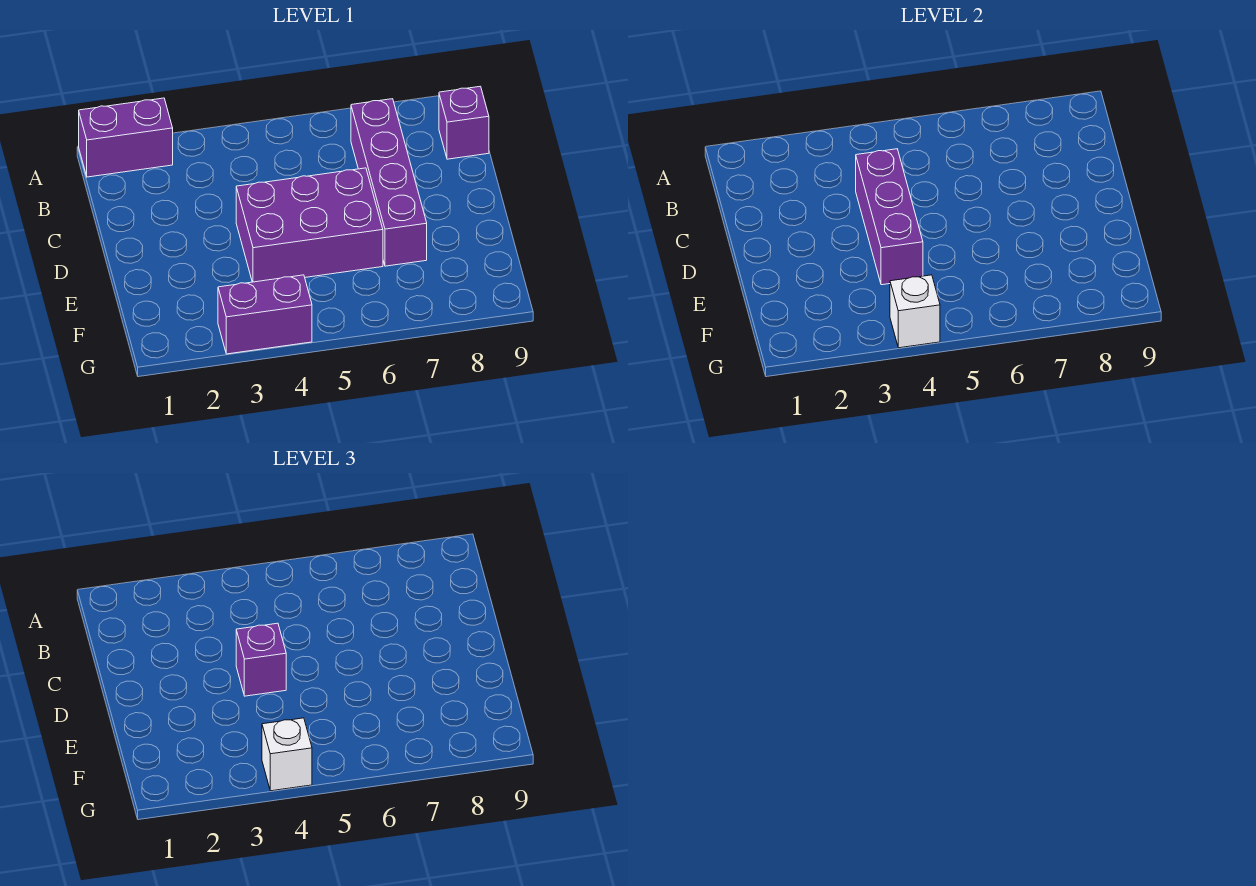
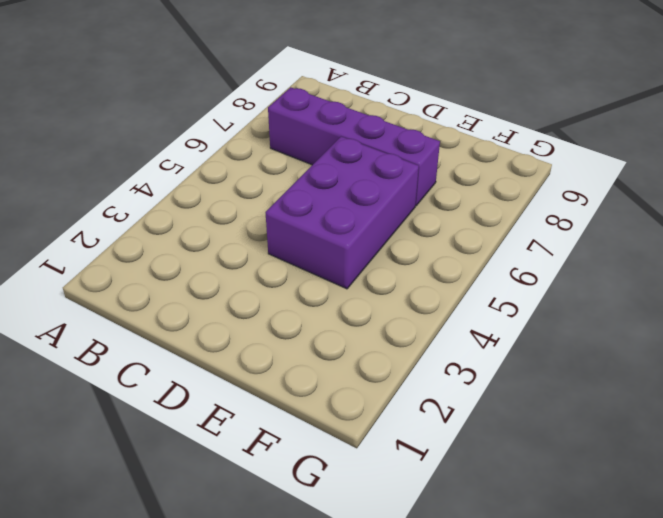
none -> purple brick A1:A2 level 1
none -> purple brick B9 level 1

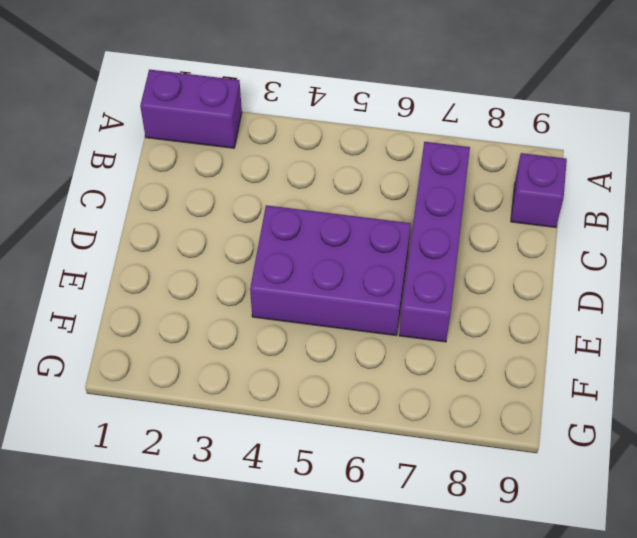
none -> purple brick G3:G4 level 1
none -> purple brick C4:E4 level 2

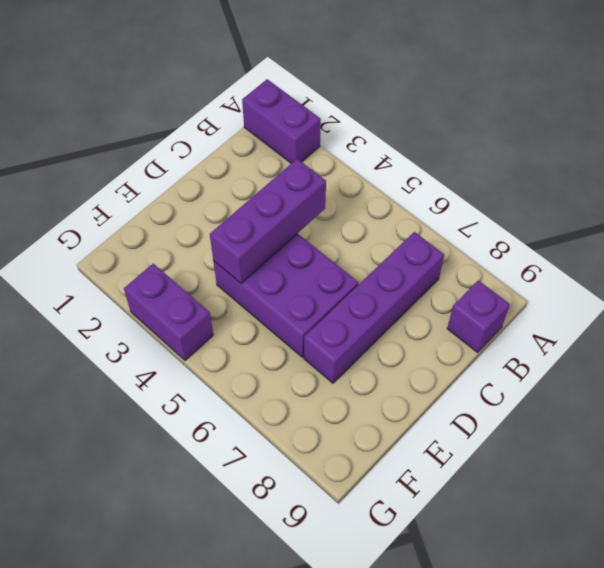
none -> white brick G4 level 2
none -> purple brick D4 level 3

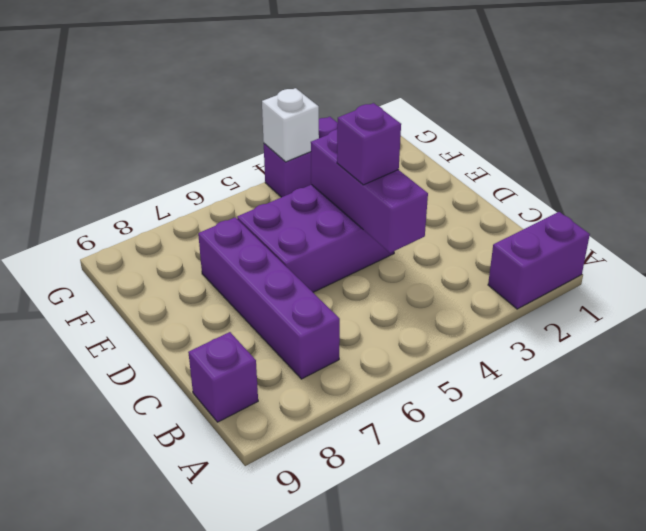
none -> white brick G4 level 3

